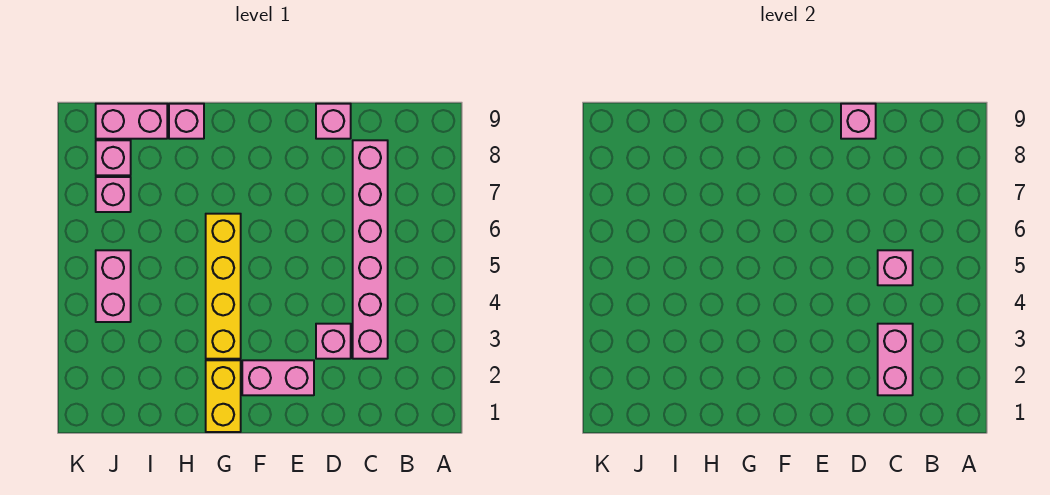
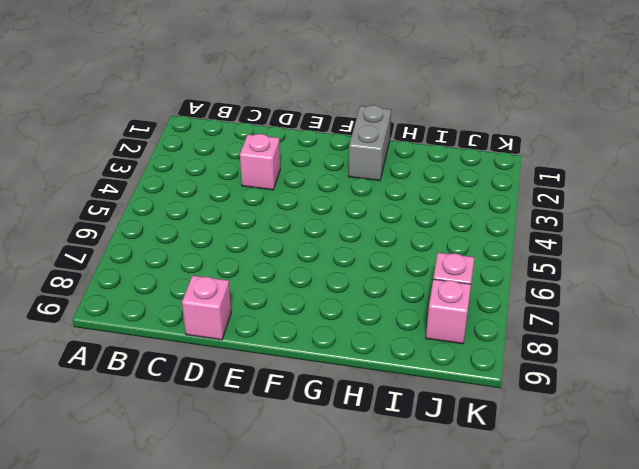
grey brick G1:G2 level 1 -> yellow brick G1:G2 level 1
none -> pink brick C3:C8 level 1
none -> pink brick E2:F2 level 1
none -> yellow brick G3:G6 level 1

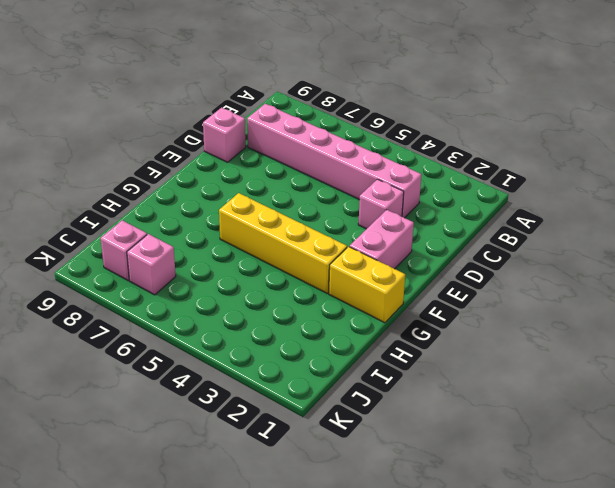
none -> pink brick H9 level 1
none -> pink brick I9:J9 level 1
none -> pink brick J4:J5 level 1

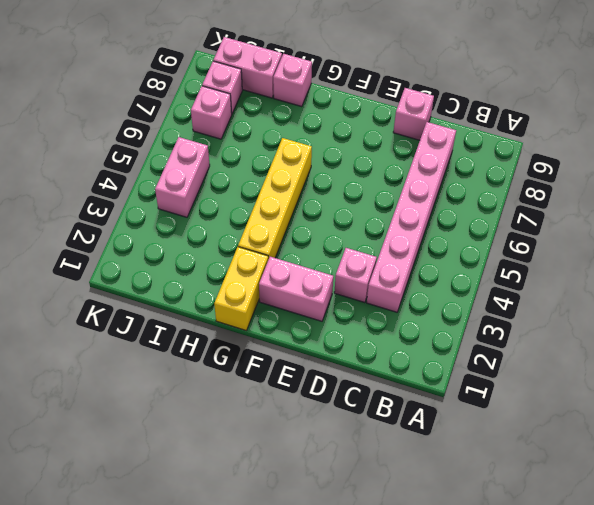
none -> pink brick C2:C3 level 2
none -> pink brick C5 level 2
none -> pink brick D9 level 2

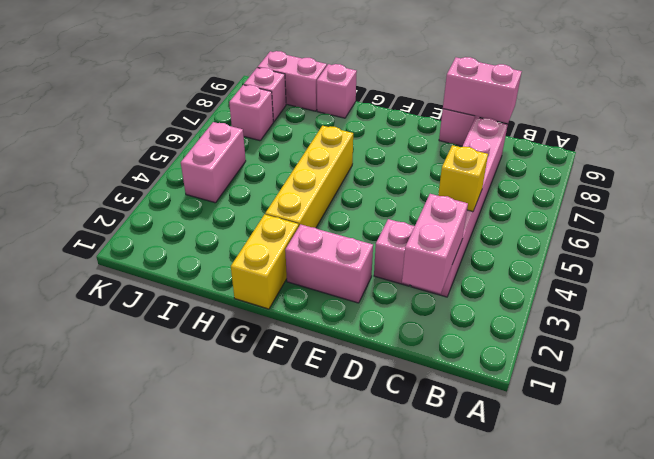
yellow brick C5 level 2 -> pink brick C5 level 2
pink brick C9:D9 level 2 -> pink brick D9 level 2

